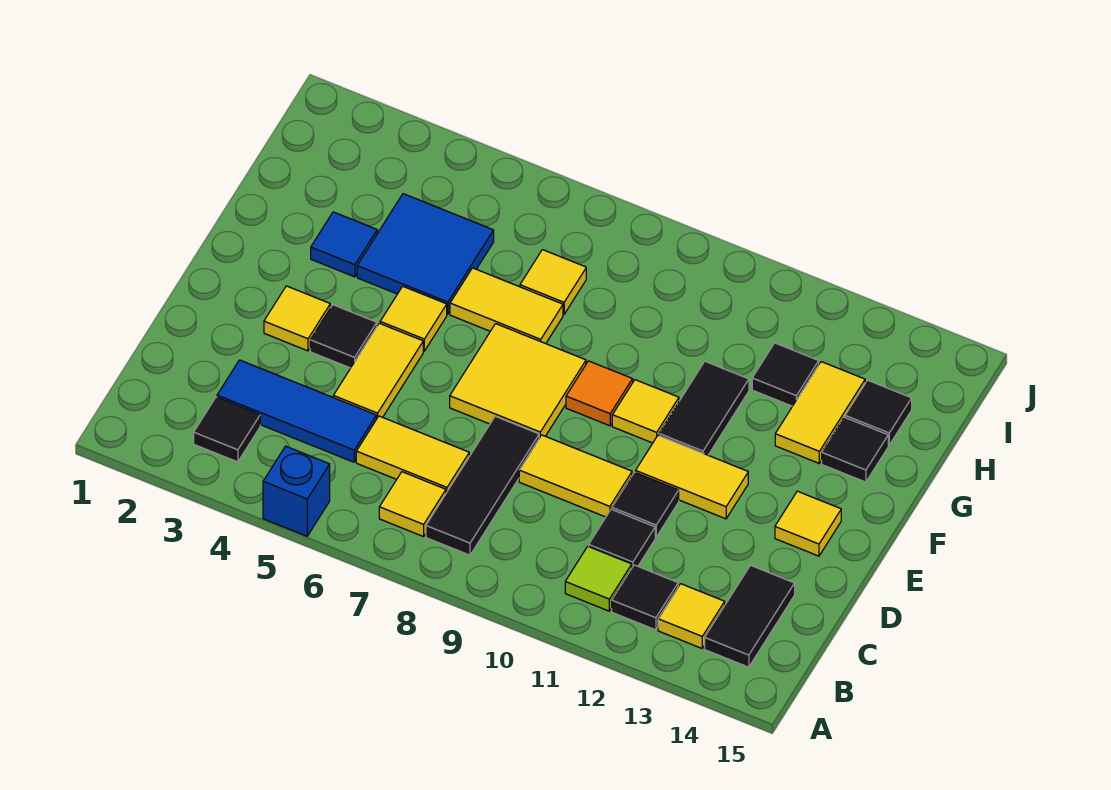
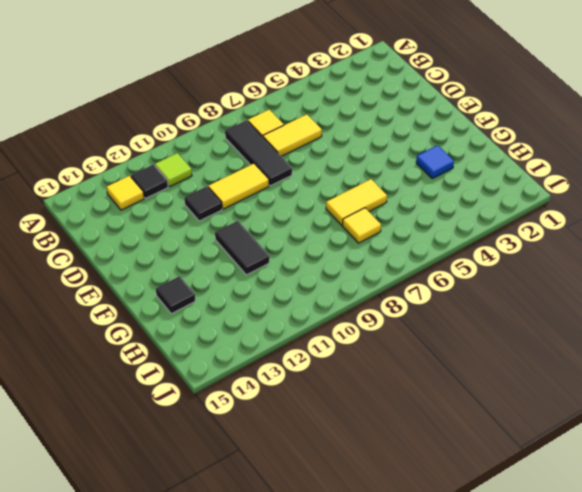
none -> blue brick A5 level 1
none -> black tile B3 level 1
none -> black tile B14:C14 level 1
none -> blue tile C3:C5 level 1

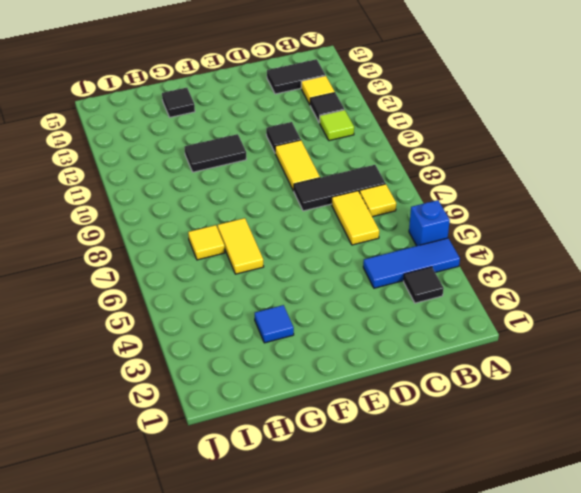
blue tile A4:C4 level 1 -> blue tile C3:C5 level 1
none -> black tile C11 level 1
none -> yellow tile D5:E5 level 1
none -> yellow tile E3 level 1
none -> black tile E4 level 1

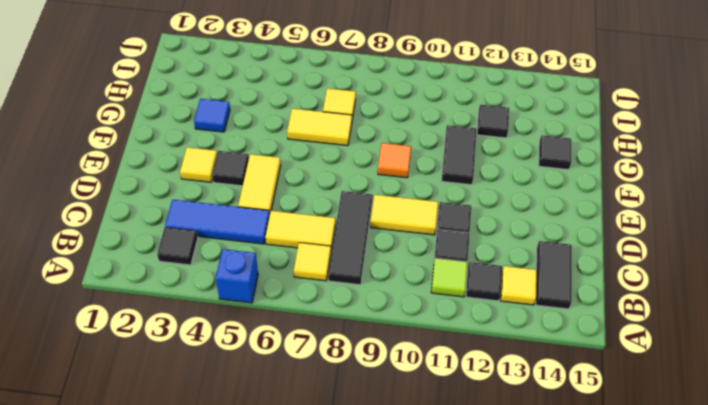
none -> yellow tile E7:F8 level 1
none -> yellow tile E11:E12 level 1
none -> yellow tile E14 level 1
none -> yellow tile F5 level 1

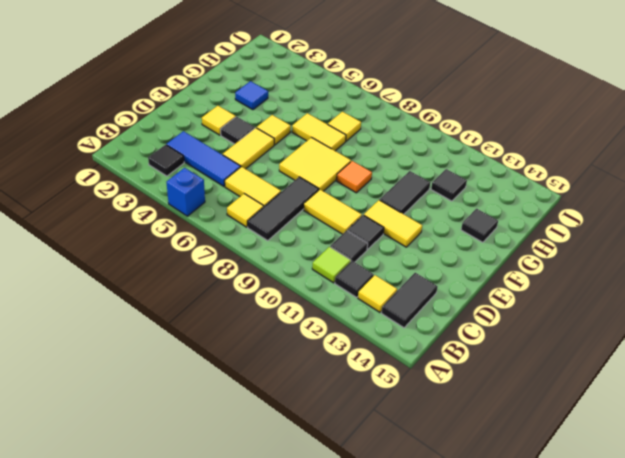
none -> yellow tile E14 level 1
none -> yellow tile F10 level 1
none -> blue tile G4:H5 level 1
none -> yellow tile G13:H13 level 1

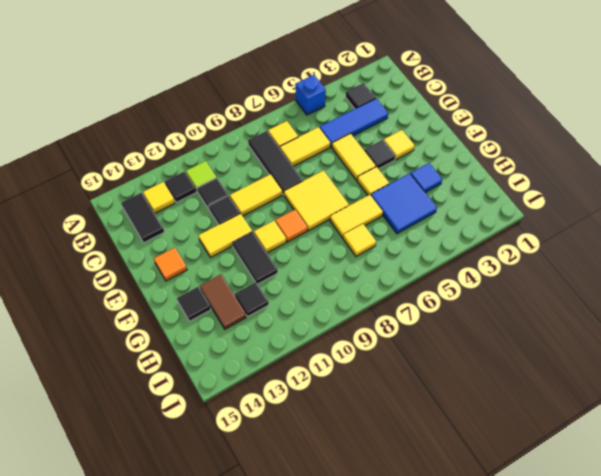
orange tile E14 level 1 -> yellow tile E14 level 1
brown tile G13:H13 level 1 -> yellow tile G13:H13 level 1
none -> black tile H14 level 1

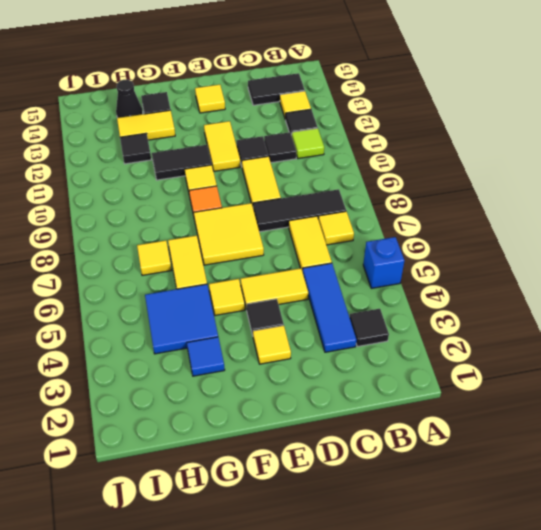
black cone H14 level 1 -> black tile H14 level 1

